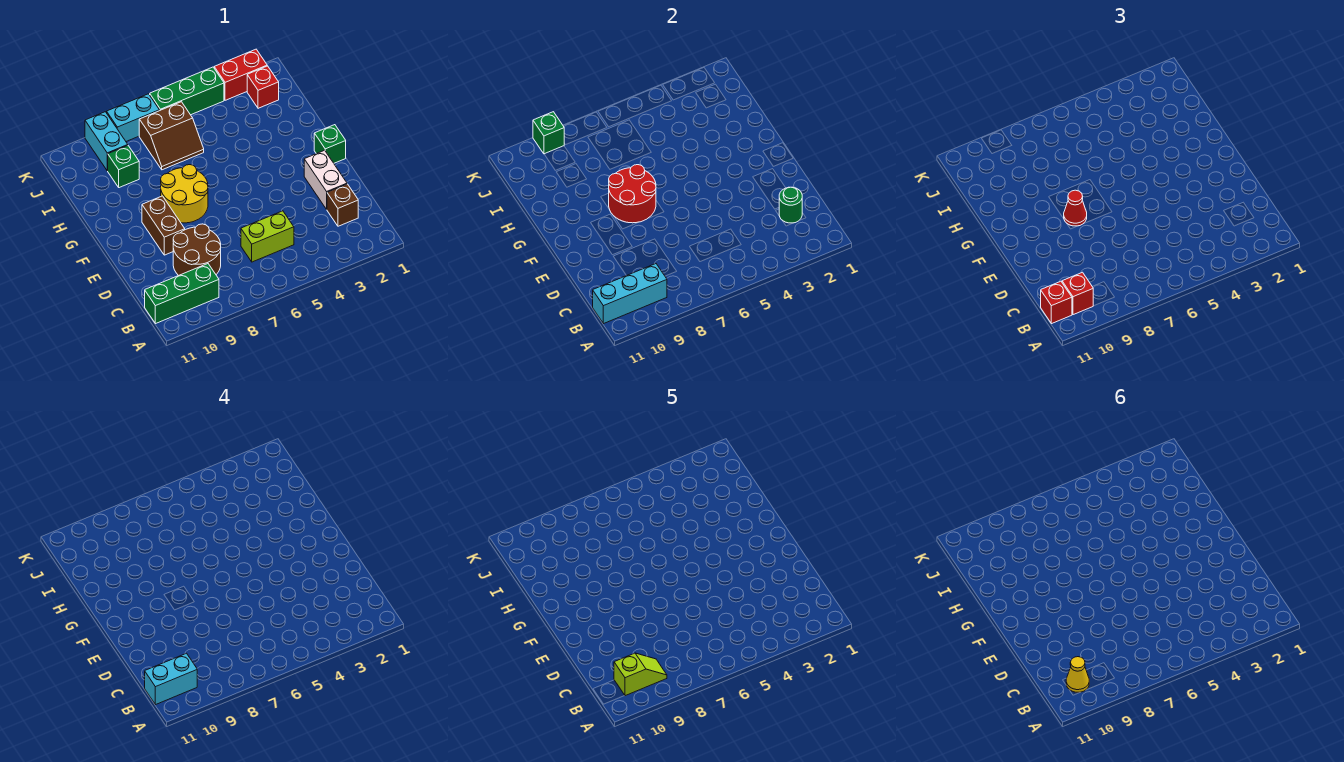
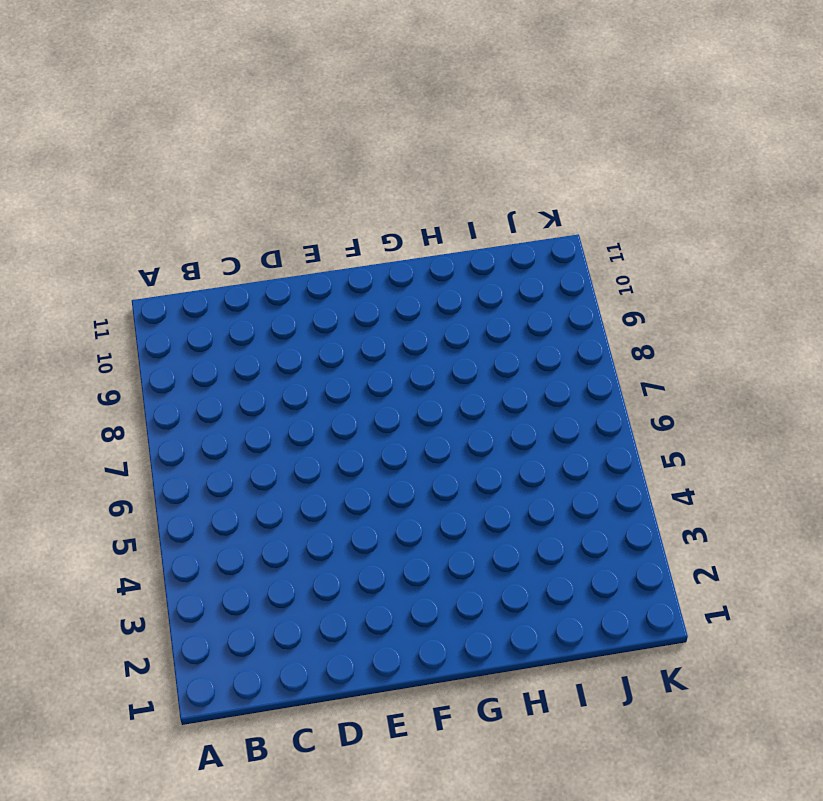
none -> green brick B9:B11 level 1
none -> brown brick C2 level 1
none -> lime brick C5:C6 level 1

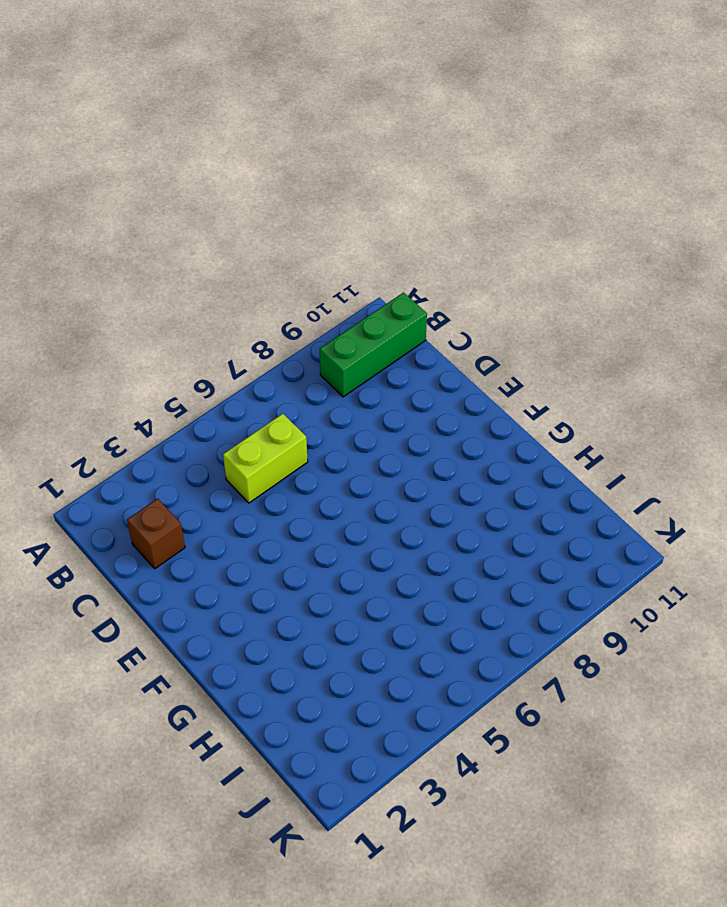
none -> brown round brick C8:D9 level 1
none -> white brick D2:E2 level 1
none -> brown brick E9:F9 level 1

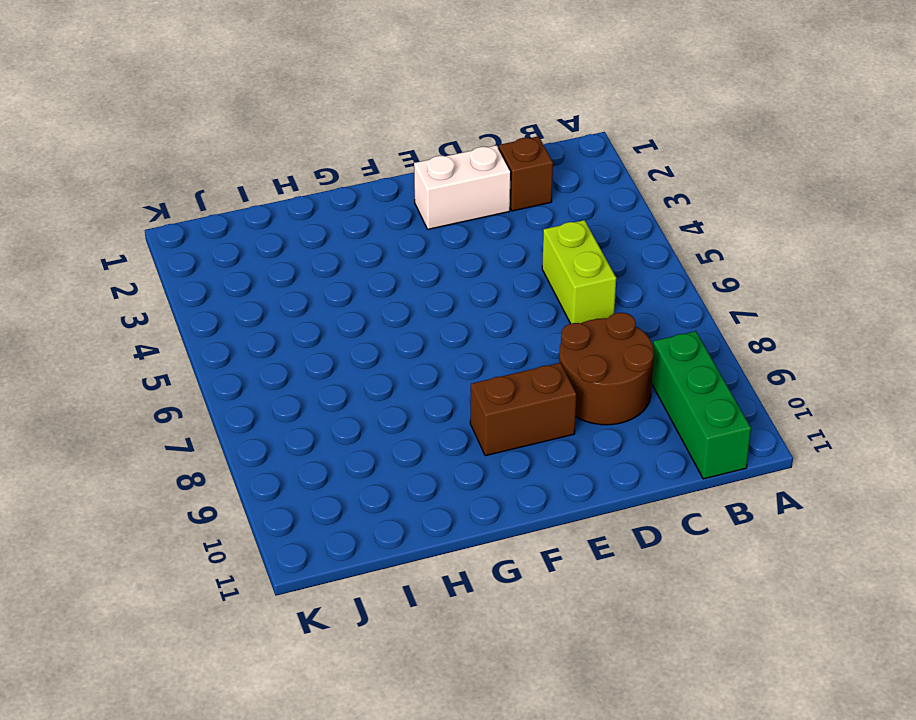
none -> green brick F1 level 1
none -> yellow round brick F7:G8 level 1
none -> brown slope I6:J7 level 1 top J

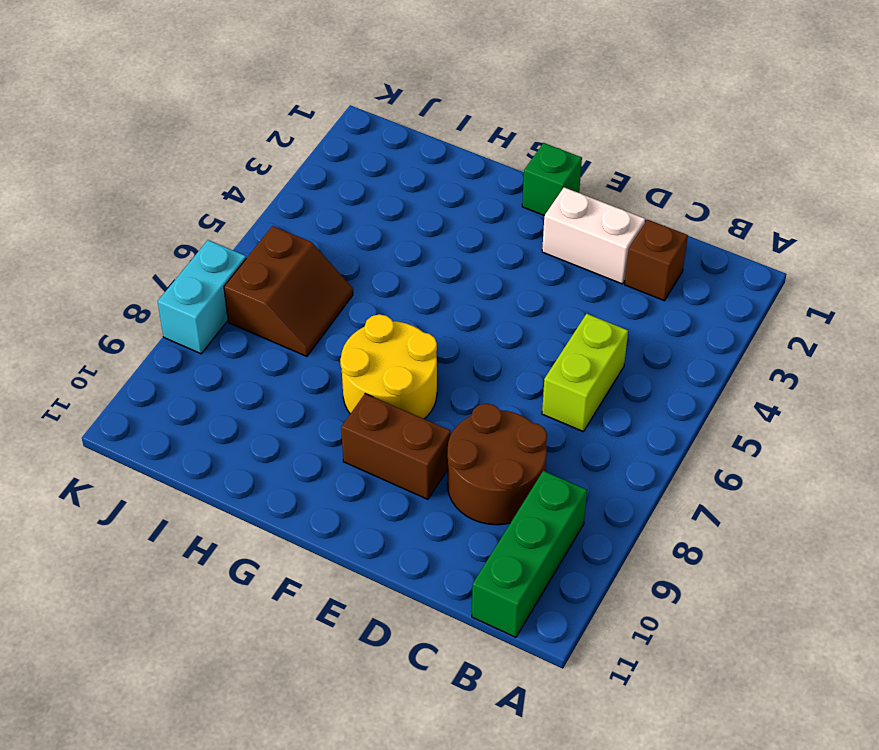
none -> green brick I9 level 1
none -> red brick J2 level 1
none -> cyan brick J9:K9 level 1

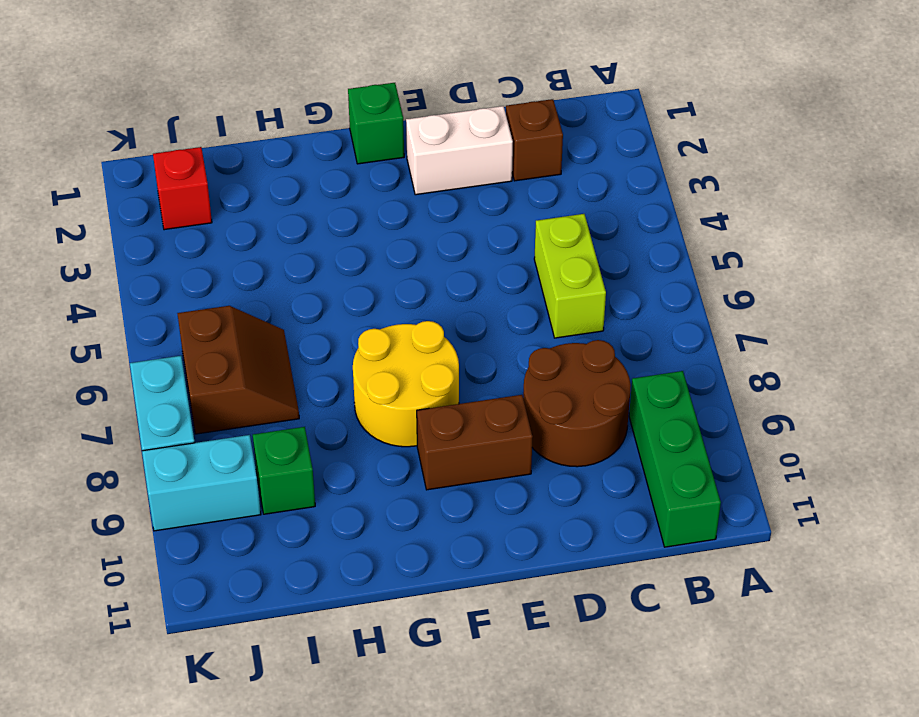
none -> red brick K2:K3 level 1
none -> green brick K4:K6 level 1
none -> cyan brick B9:B11 level 2

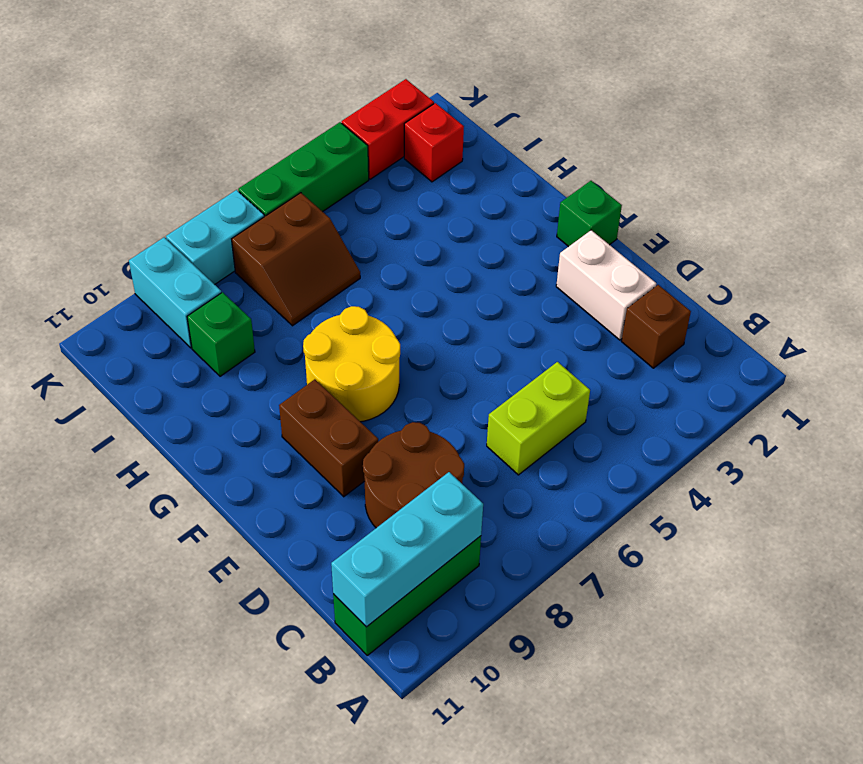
none -> green round brick C2 level 2
none -> red round brick F7:G8 level 2
none -> green brick K9 level 2

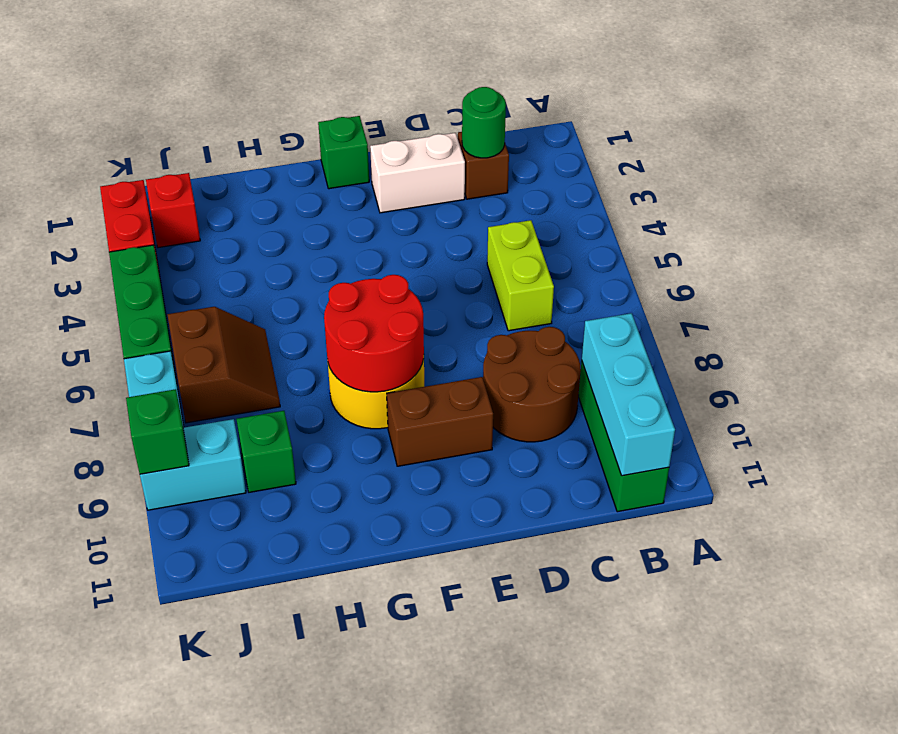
none -> red brick B10 level 3
none -> red brick B11 level 3
none -> red cone F8 level 3

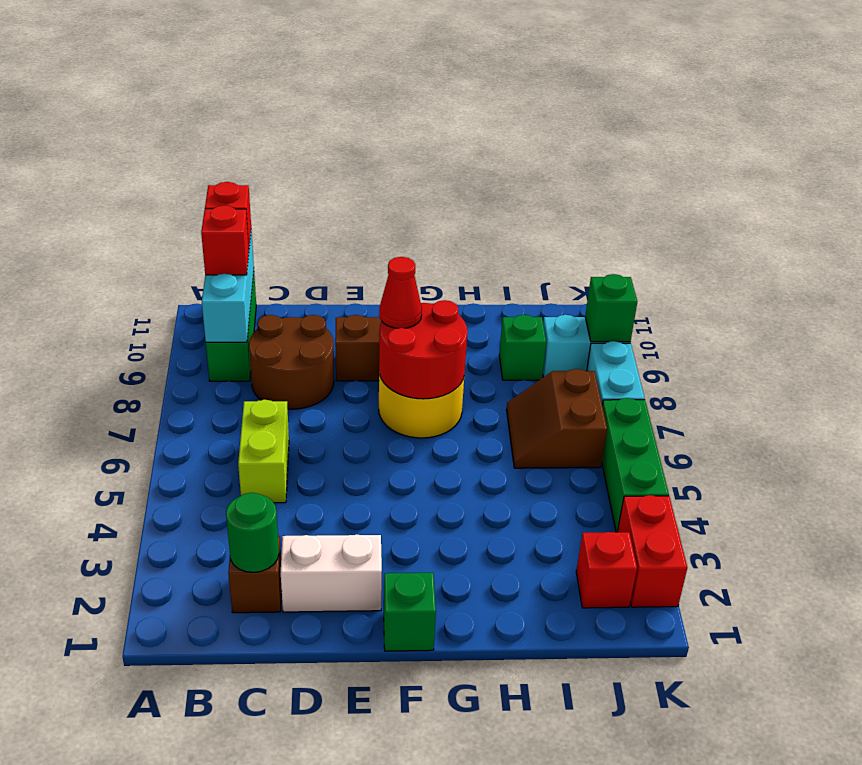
none -> cyan brick B10:B11 level 4
none -> lime slope B9:B10 level 5 top 10
none -> yellow cone B10 level 6

